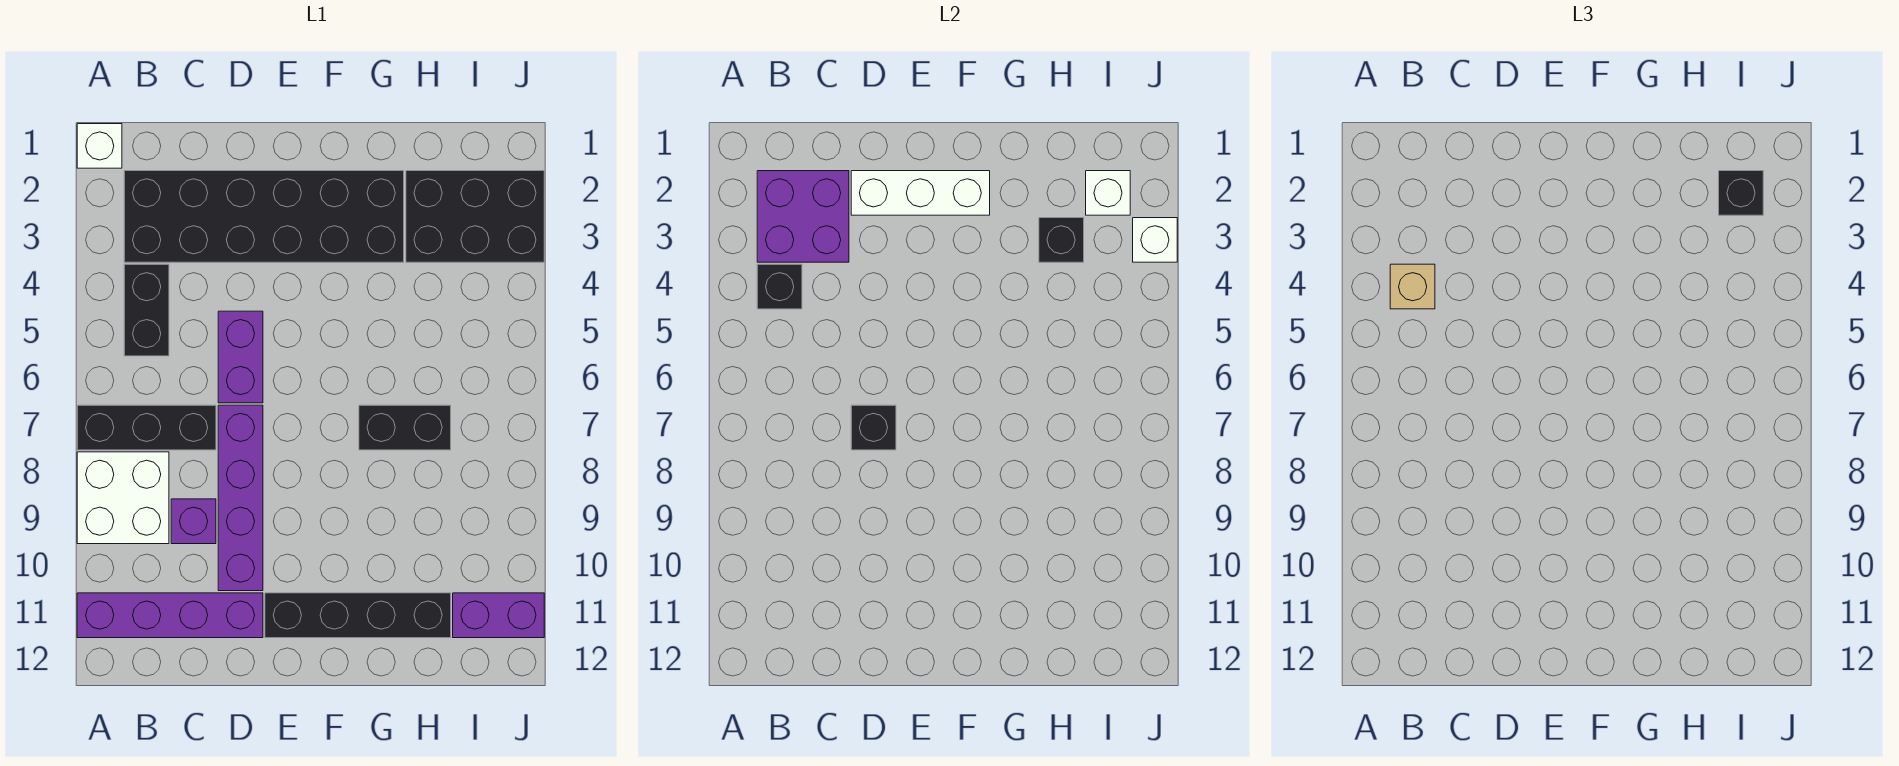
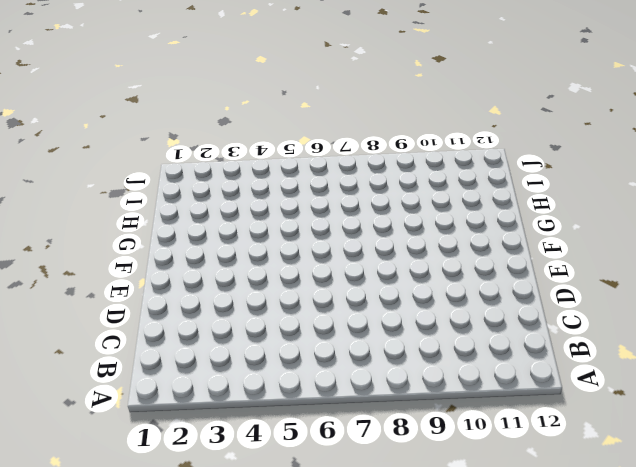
none -> white brick A1 level 1
none -> black brick A7:C7 level 1
none -> white brick A8:B9 level 1

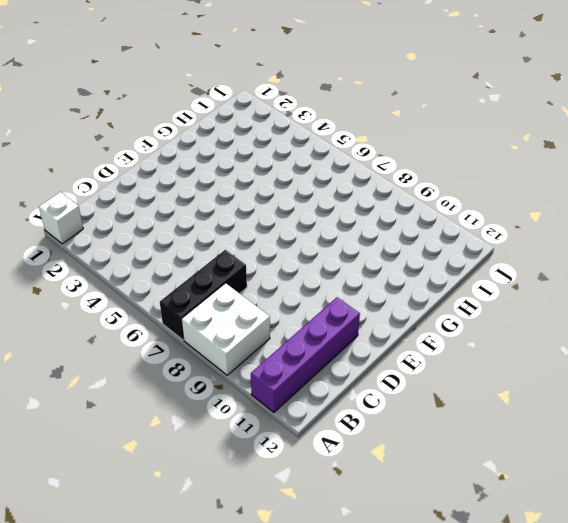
none -> black brick B2:G3 level 1
none -> black brick B4:B5 level 1
none -> purple brick C9 level 1

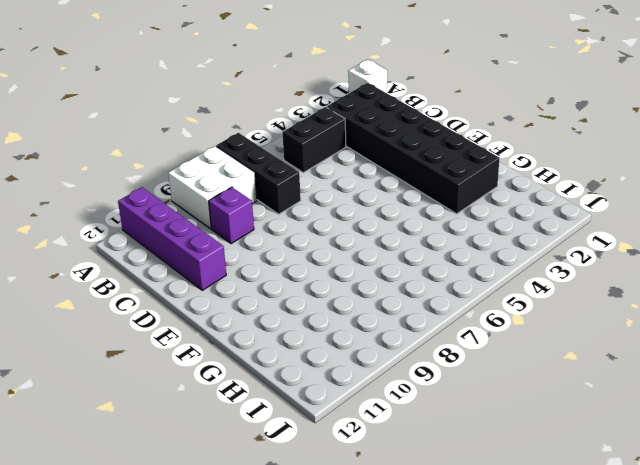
none -> purple brick D5:D6 level 1
none -> purple brick D7:D10 level 1
none -> black brick E11:H11 level 1

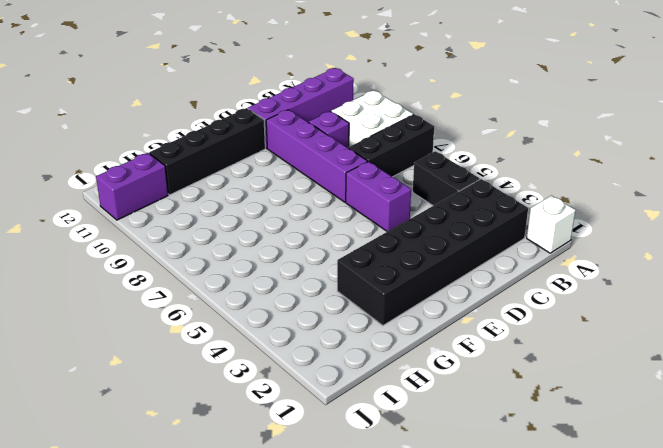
none -> black brick G7:H7 level 1
none -> black brick H2:J3 level 1
none -> purple brick B2:C3 level 2

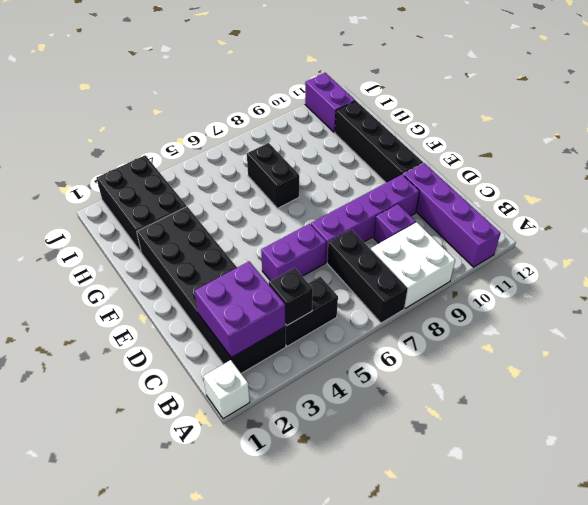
none -> white brick D2:F2 level 2
none -> black brick D7 level 2
none -> black brick H3 level 2

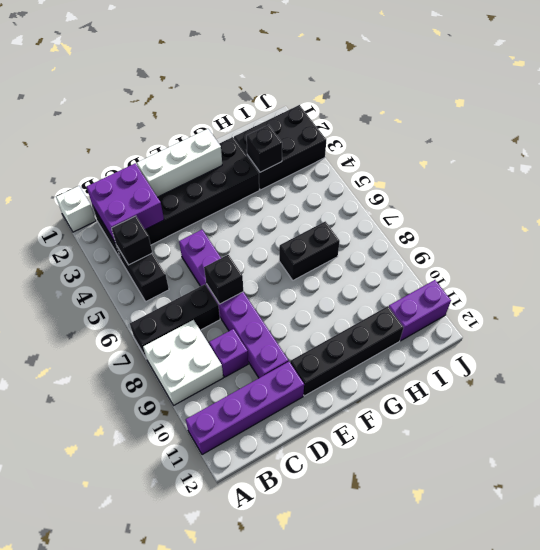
none -> white brick I2 level 2
none -> white brick J3 level 2
none -> tan brick B4 level 3

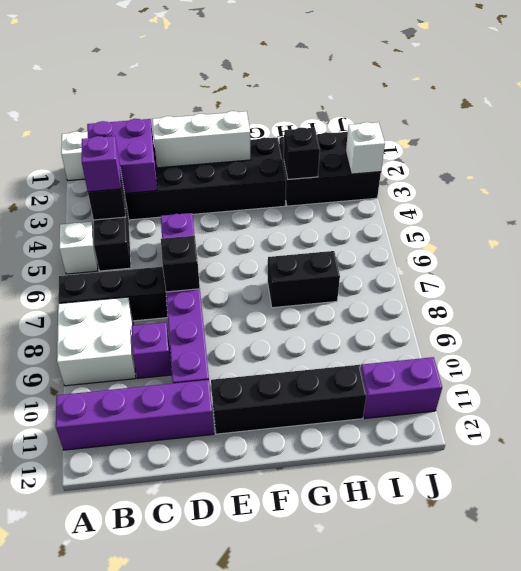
white brick A5 level 1 -> white brick I2 level 2
purple brick B4 level 3 -> tan brick B4 level 3
none -> black brick I2 level 3

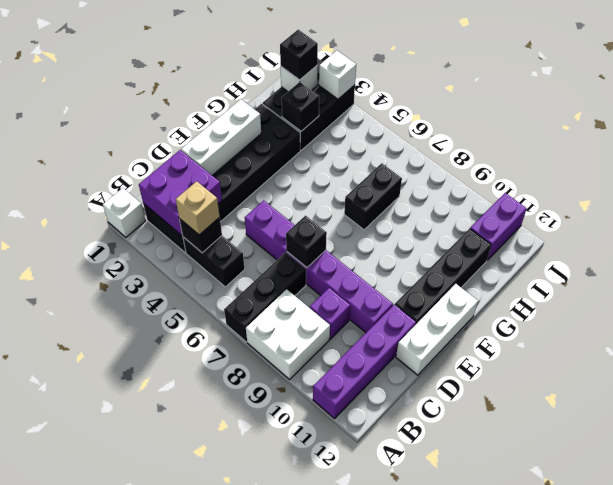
white brick D12:F12 level 1 -> none

